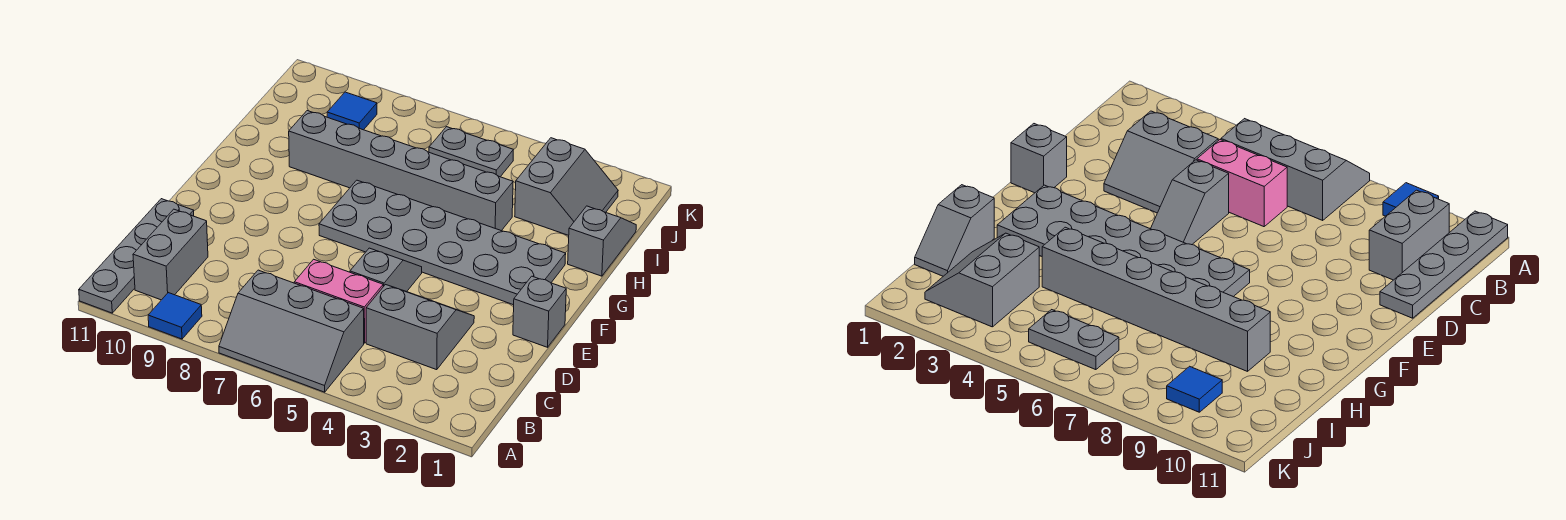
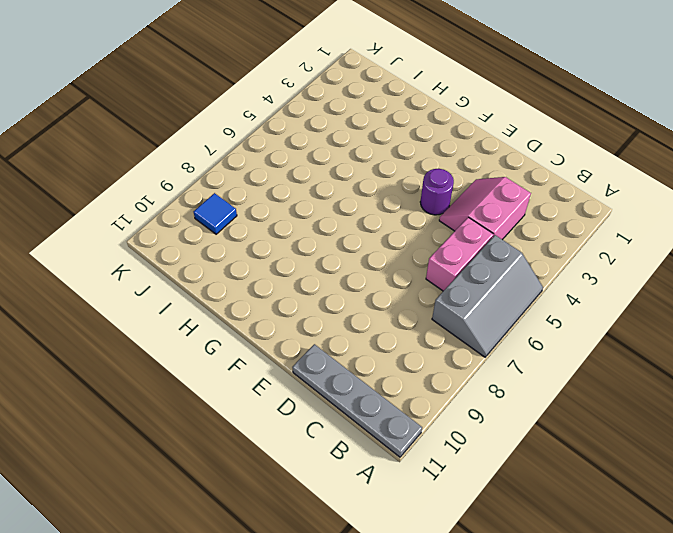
pink slope C3:D4 level 1 top C -> grey slope C3:D4 level 1 top C
purple round brick E4 level 1 -> none
none -> blue tile A9 level 1
none -> grey brick B10:C10 level 1
none -> grey slope D5:E5 level 1 top D

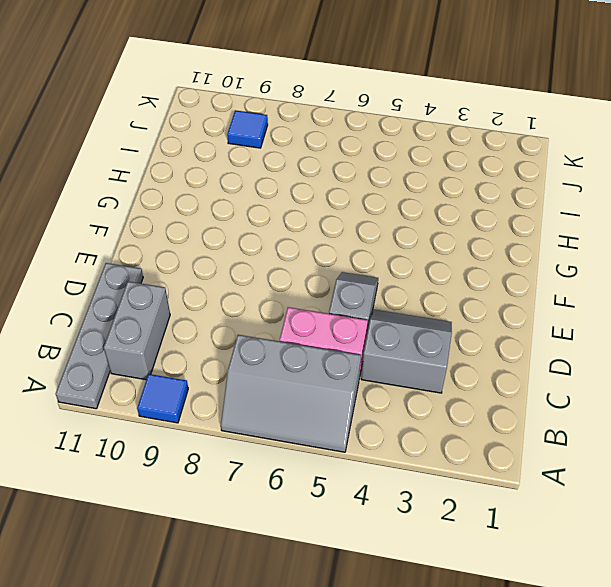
none -> grey brick E1 level 1
none -> grey plate F2:G7 level 1
none -> grey slope H1:I1 level 1 top H

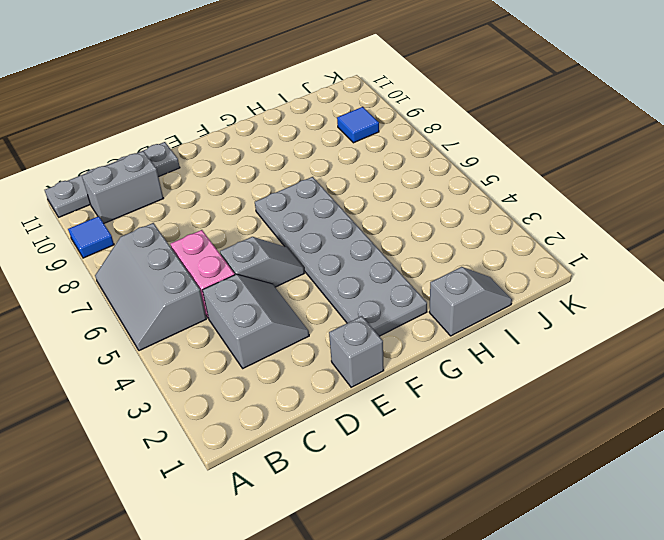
none -> grey brick H4:H9 level 1
none -> grey slope I2:J3 level 1 top 3
none -> grey plate J5:J6 level 1

